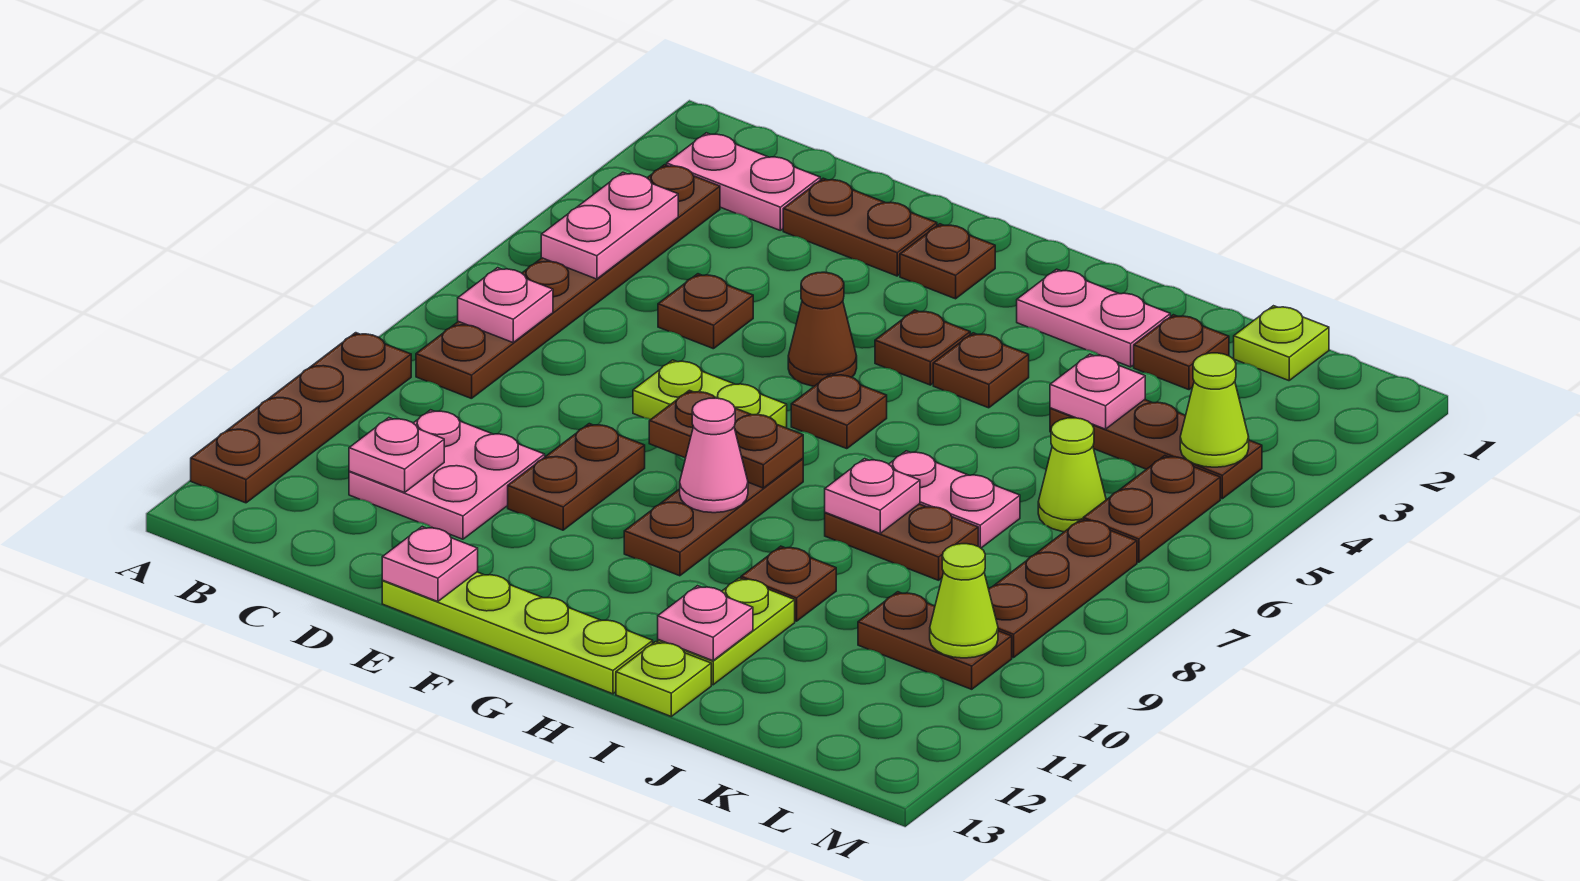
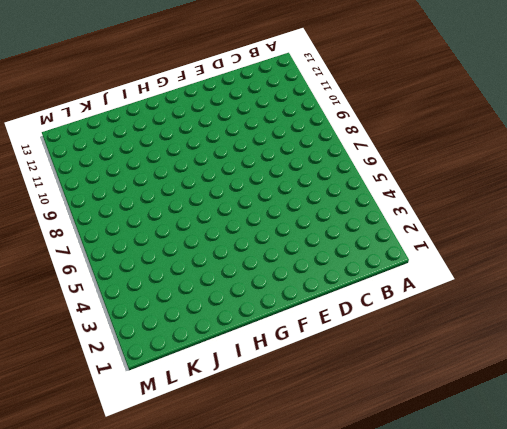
none -> brown plate A9:A12 level 1
none -> pink plate B2:C2 level 1
none -> brown plate B3:B8 level 1
none -> pink plate C10:D11 level 1

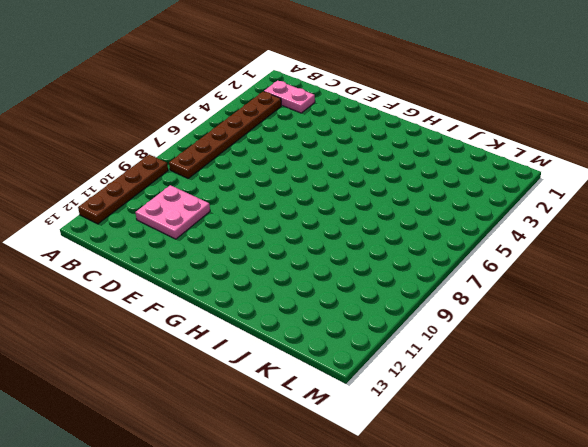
none -> brown plate D2:E2 level 1
none -> brown plate D5 level 1
none -> lime plate E7:F7 level 1
none -> brown plate E9:E10 level 1

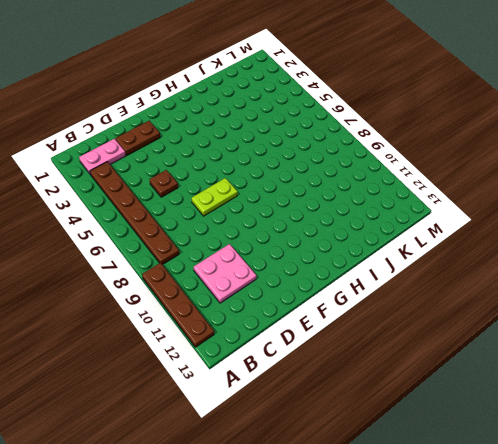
none -> brown plate E9:E10 level 1
none -> lime plate E13:H13 level 1
none -> brown plate F2 level 1
none -> brown cone F5 level 1

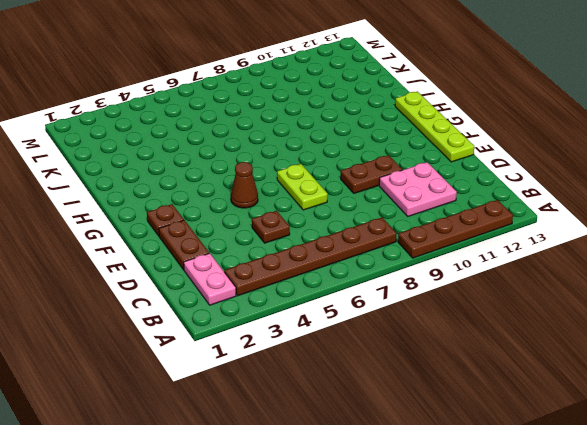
none -> brown plate G4 level 1
none -> brown plate G6 level 1
none -> brown plate G8:G10 level 1
none -> pink plate H2:I2 level 1

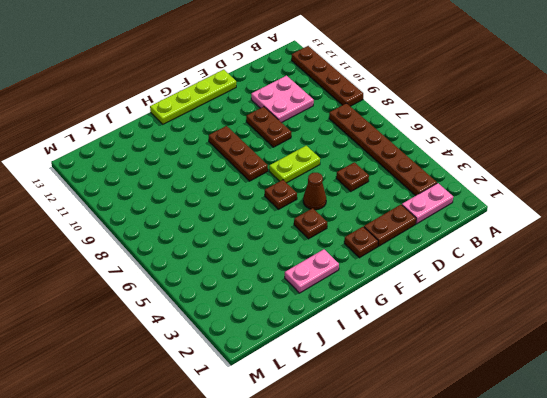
none -> brown plate H4 level 1
none -> pink plate I7:J7 level 1
none -> brown plate I8:J8 level 1
none -> brown plate I10 level 1

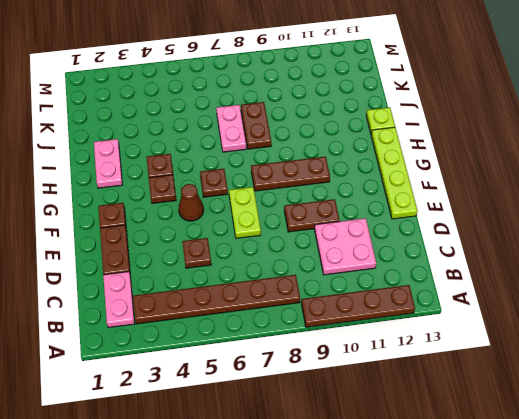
none -> brown plate I10 level 1
none -> lime plate I11:I12 level 1
none -> brown plate J2 level 1
none -> brown plate J4:L4 level 1

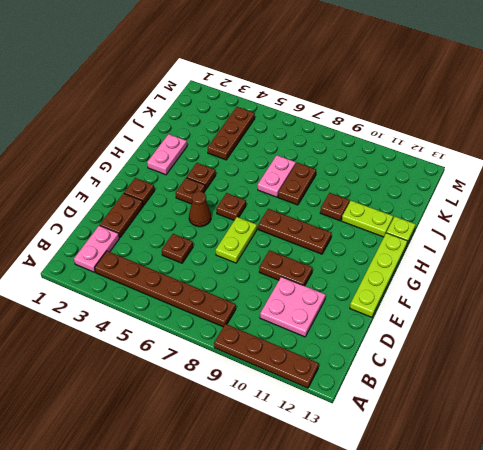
none -> brown plate J2 level 1
none -> lime plate K1 level 1
none -> lime cone K6 level 1
none -> brown plate K10:L10 level 1

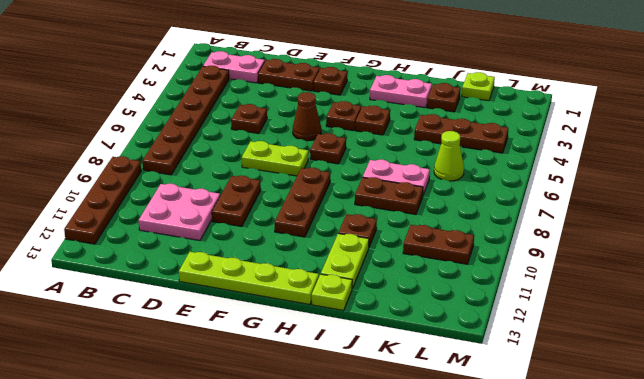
none -> brown plate L5:L6 level 1
none -> brown plate L7:L9 level 1
none -> pink plate B4:B5 level 2
none -> pink plate B7 level 2

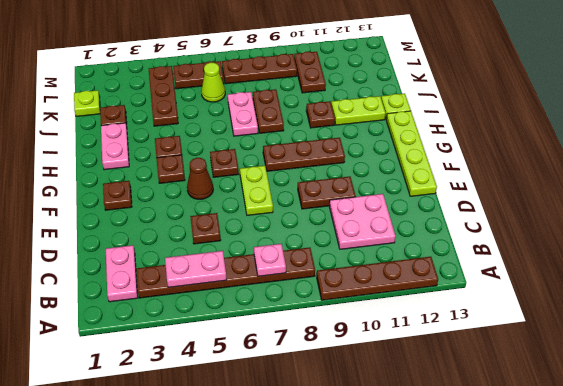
none -> brown plate D2:E2 level 1
none -> pink plate C11 level 2
none -> pink plate E13 level 2
none -> brown plate F8:G8 level 2

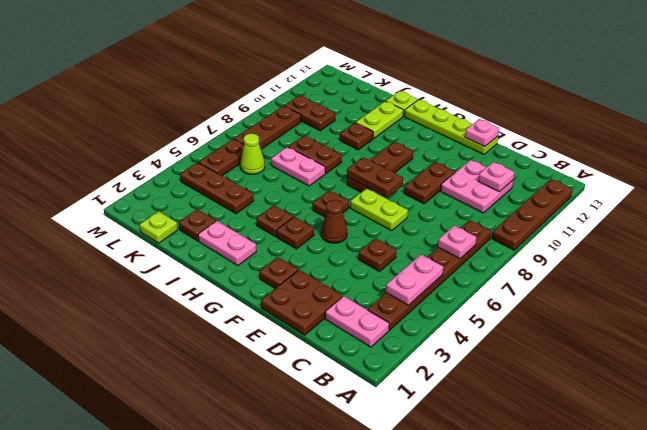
brown plate D1:E2 level 1 -> brown plate D2:E2 level 1
none -> pink cone G9 level 2
none -> pink plate I8 level 2
none -> pink plate I12 level 2
none -> pink plate J4 level 2

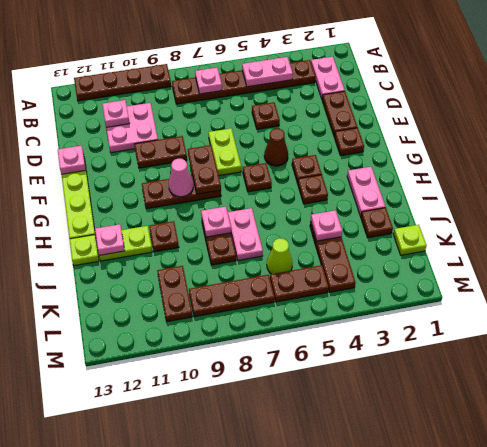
none -> lime cone L4 level 2
none -> lime cone L10 level 2

